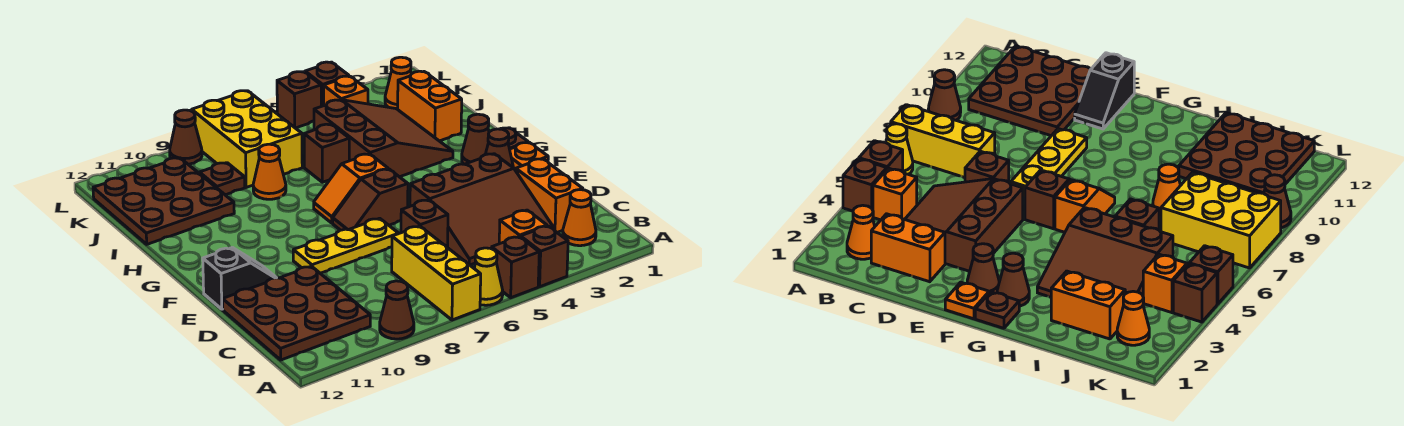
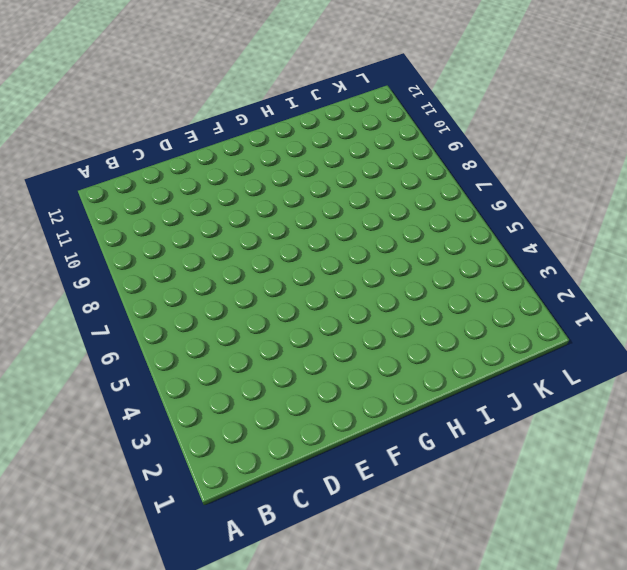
none -> brown brick A4 level 1
none -> brown brick A5 level 1
none -> yellow cone A6 level 1
none -> yellow brick A7:C7 level 1

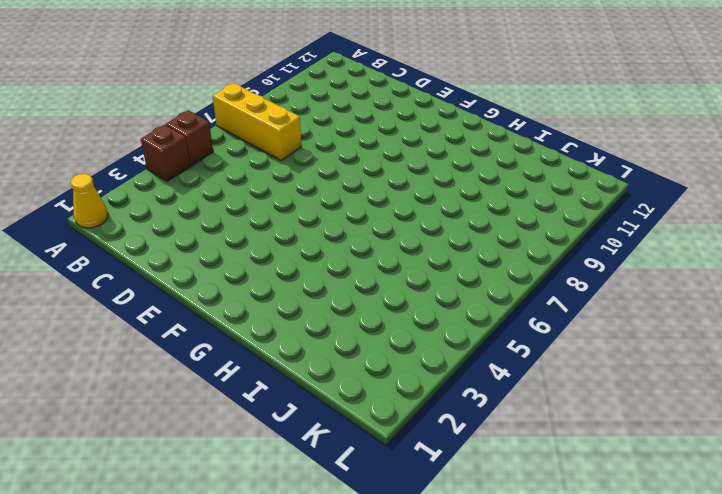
yellow cone A1 level 1 -> yellow cone A6 level 1
none -> brown cone A9 level 1
none -> orange cone B2 level 1
none -> orange brick B4 level 1
none -> brown plate B10:D12 level 1

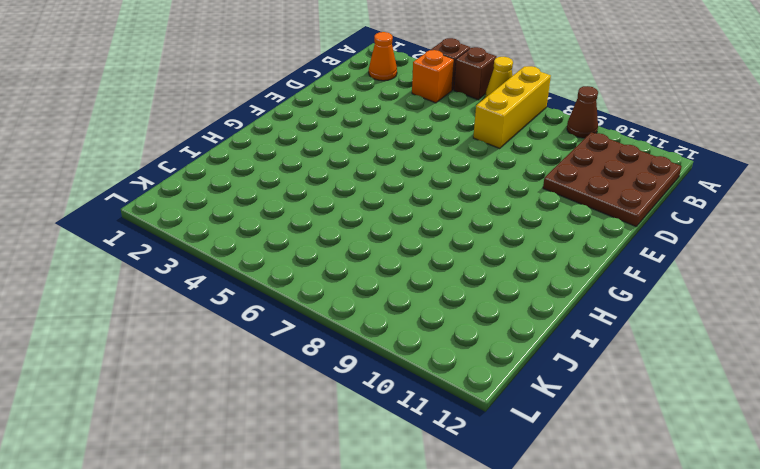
none -> orange brick C2:D2 level 1
none -> brown slope C3:E5 level 1 top E
none -> brown brick D6 level 1
none -> yellow plate E7:E9 level 1

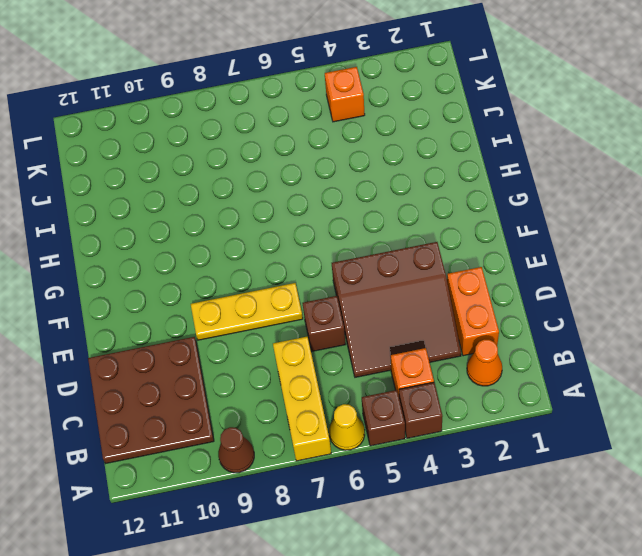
none -> black slope E11:E12 level 1 top 12
none -> orange plate F1 level 1
none -> brown cone F2 level 1
none -> brown slope F6:F7 level 1 top 6

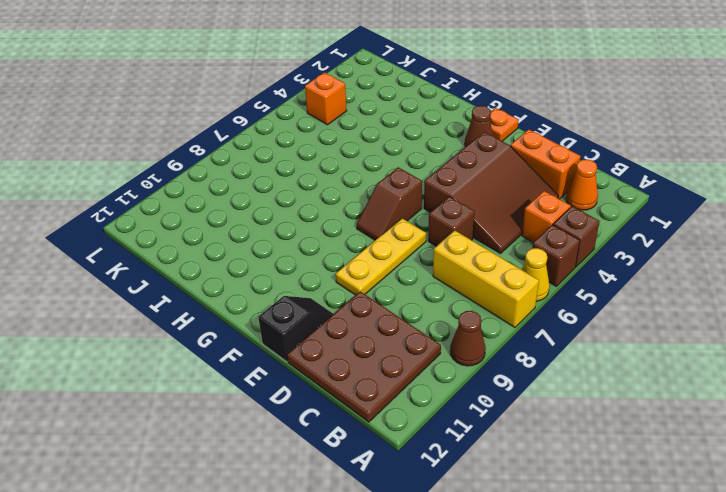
none -> brown plate G1 level 1
none -> brown cone G2 level 1
none -> orange slope G6:G7 level 1 top 6
none -> brown slope H3:J5 level 1 top 5

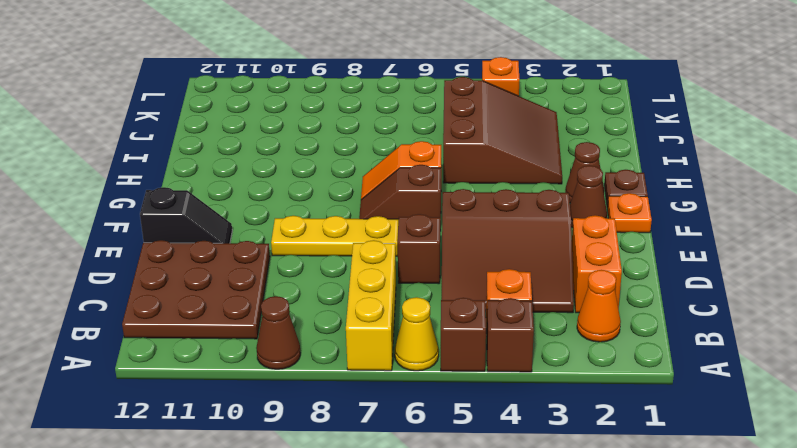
none -> orange brick I2:J2 level 1
none -> brown brick I6 level 1
none -> orange cone I8 level 1
none -> brown plate I10:K12 level 1

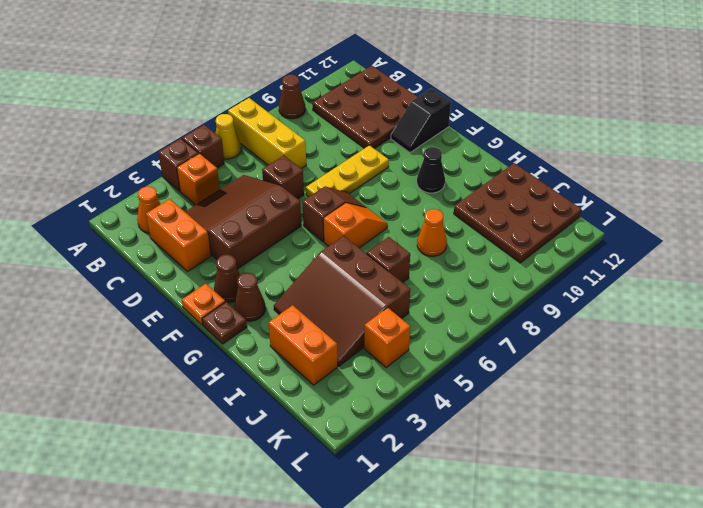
black cone G10 level 1 -> none
none -> yellow brick J7:L8 level 1
none -> brown plate J9 level 1
none -> orange cone K2 level 1
none -> brown brick L4 level 1

